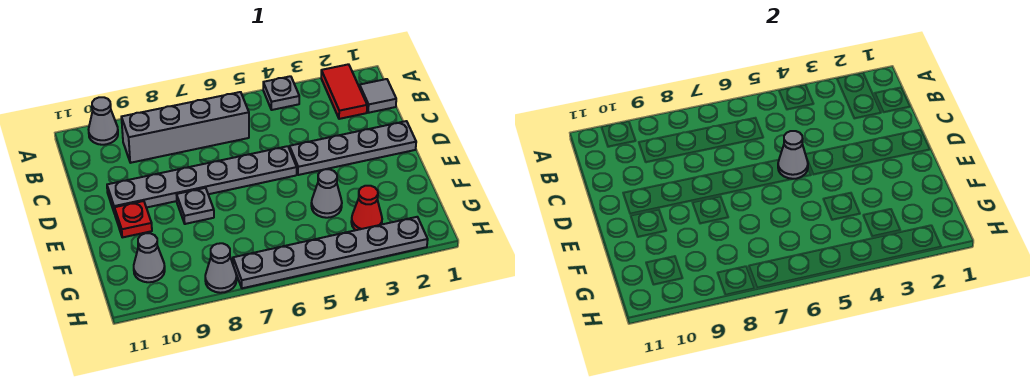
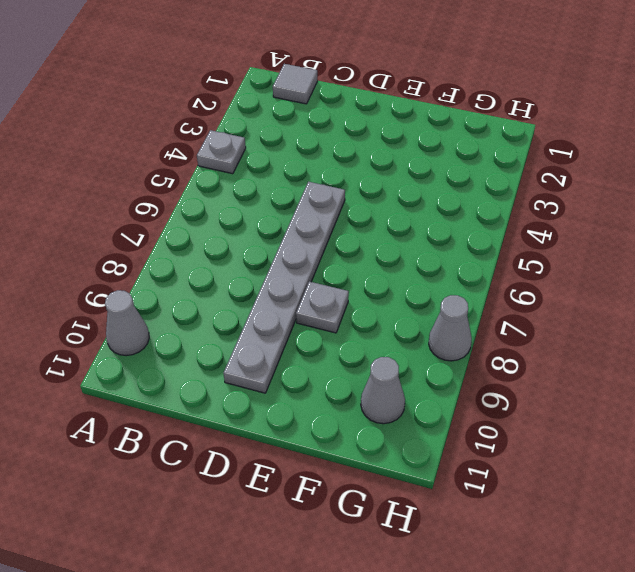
none -> red tile A2:B2 level 1
none -> grey brick B6:B9 level 1
none -> grey plate D1:D4 level 1

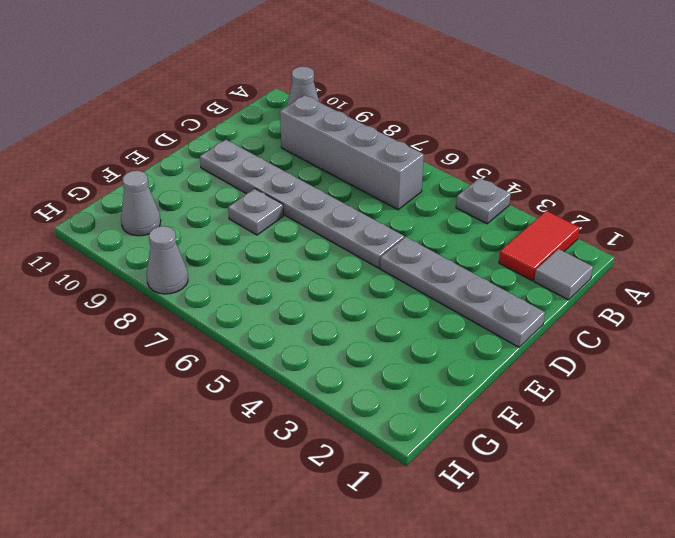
none -> red plate E10 level 1
none -> grey cone F4 level 1
none -> red cone G3 level 1

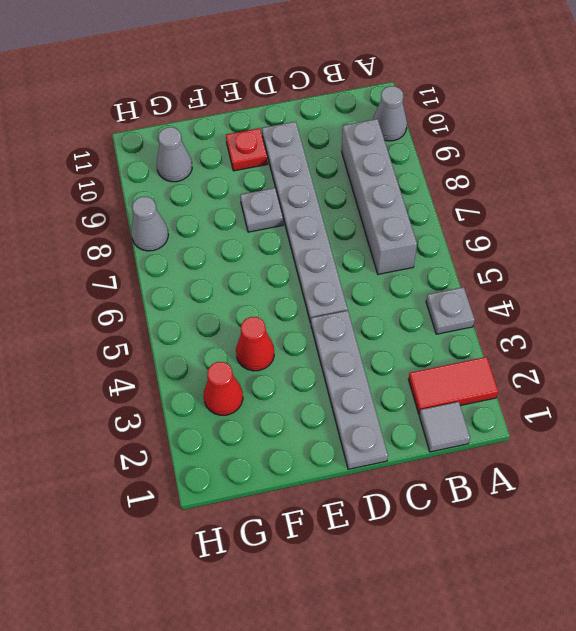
red cone F4 level 1 -> grey cone F4 level 1
none -> grey plate H2:H7 level 1
none -> grey cone D5 level 2

